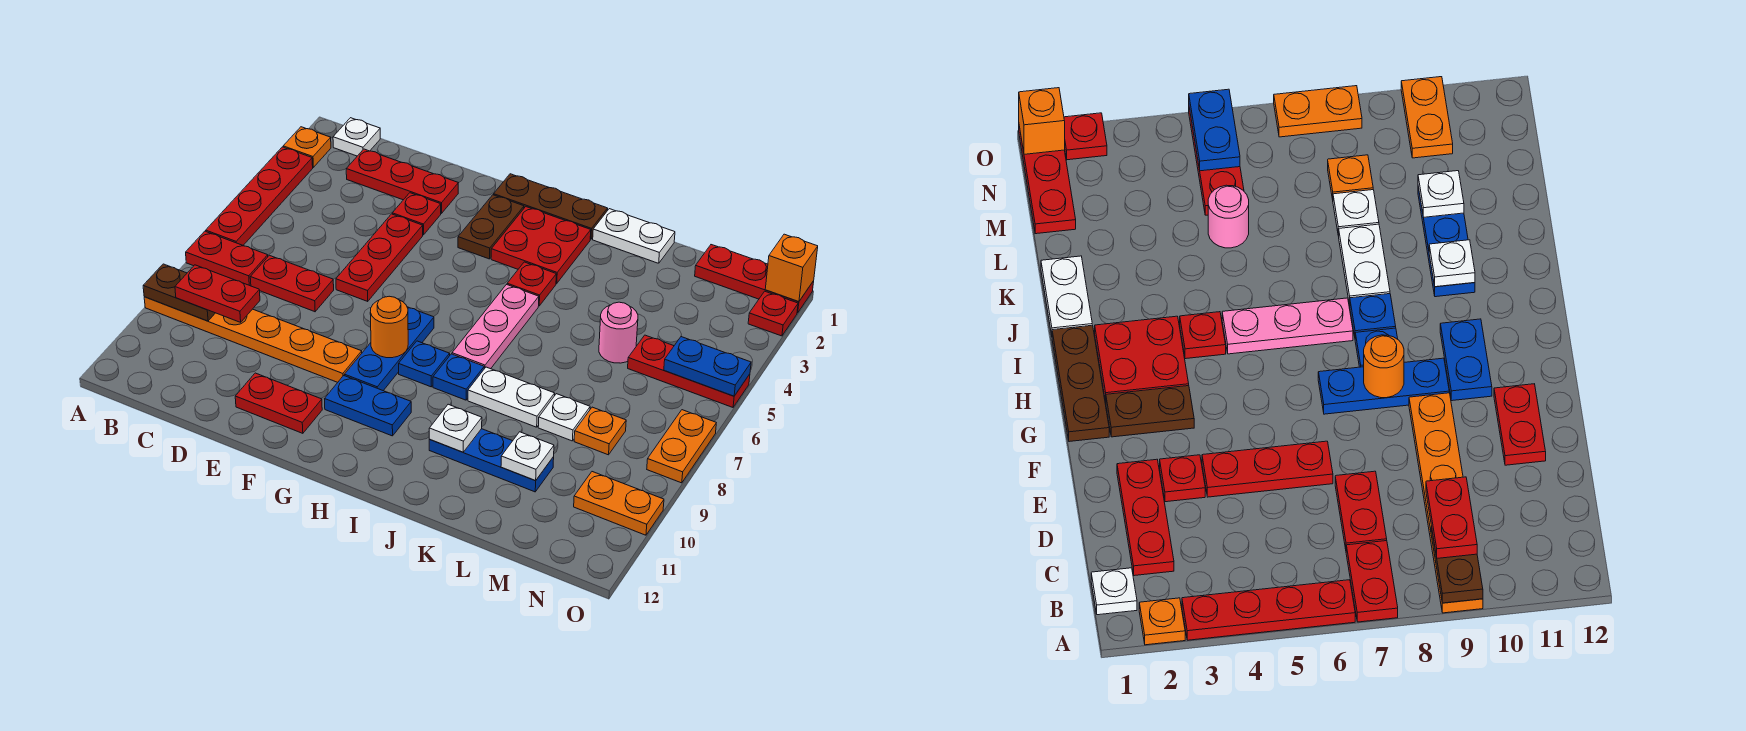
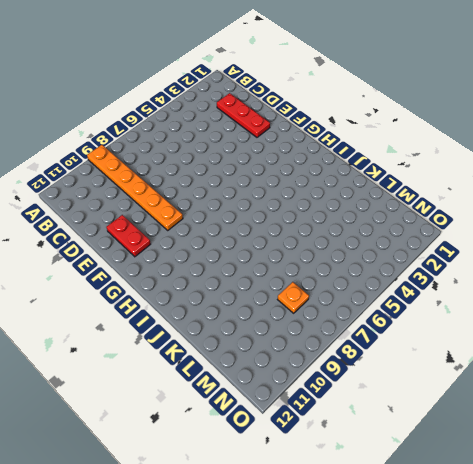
none -> orange plate A2 level 1
none -> red plate A3:A6 level 1
none -> red plate A7:B7 level 1
none -> white plate B1 level 1

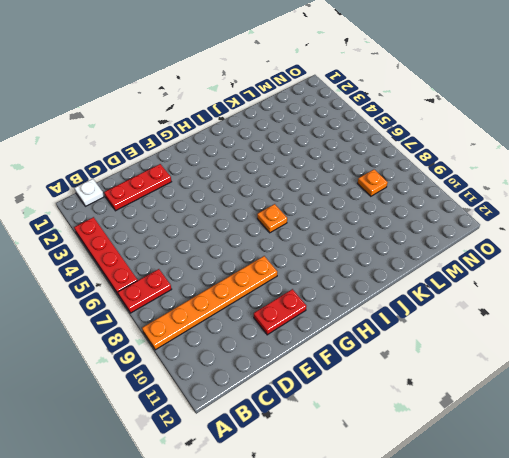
orange plate H7 level 1 -> orange plate A2 level 1
none -> red plate C7:D7 level 1
none -> red plate E3 level 1
none -> red plate E4:E6 level 1
none -> brown plate G1:I1 level 1

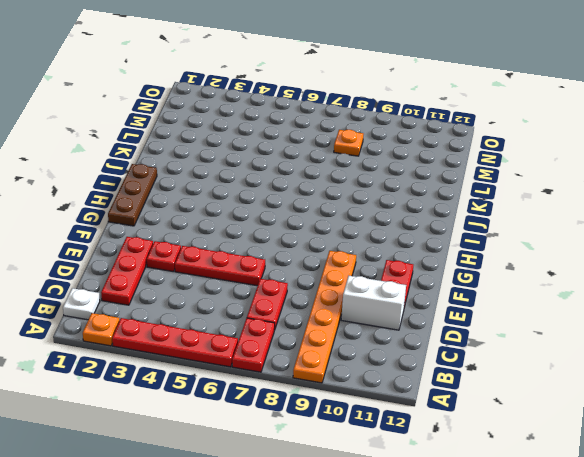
white brick D10:D11 level 1 -> none
none -> brown plate G2:G3 level 1
none -> blue plate G7:G9 level 1
none -> blue plate G10:H10 level 1
none -> red plate H2:I3 level 1

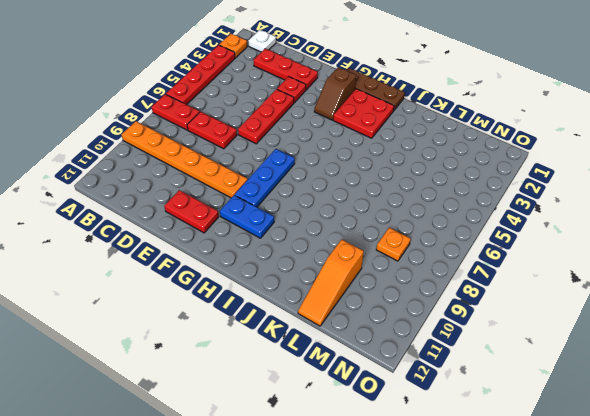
brown slope G2:G3 level 1 top 2 -> brown plate G2:G3 level 1
orange slope L10:L12 level 1 top 10 -> blue plate J10:L10 level 1
none -> blue plate H8 level 1
none -> red plate I4 level 1
none -> pink plate I5:I7 level 1
none -> blue plate I8 level 1

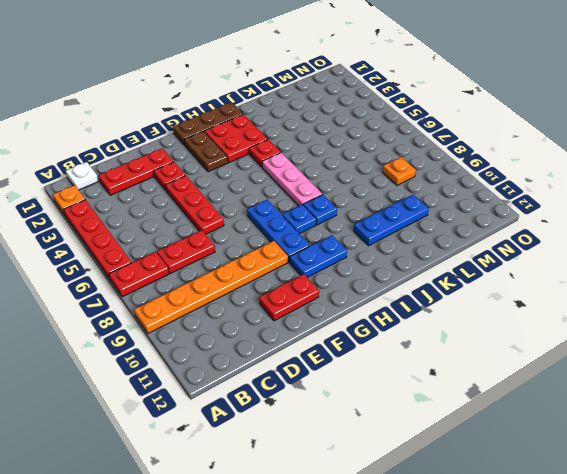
none -> white plate J1:K1 level 1
none -> white plate J8:K8 level 1
none -> pink round brick L5 level 1
none -> white plate L8 level 1

